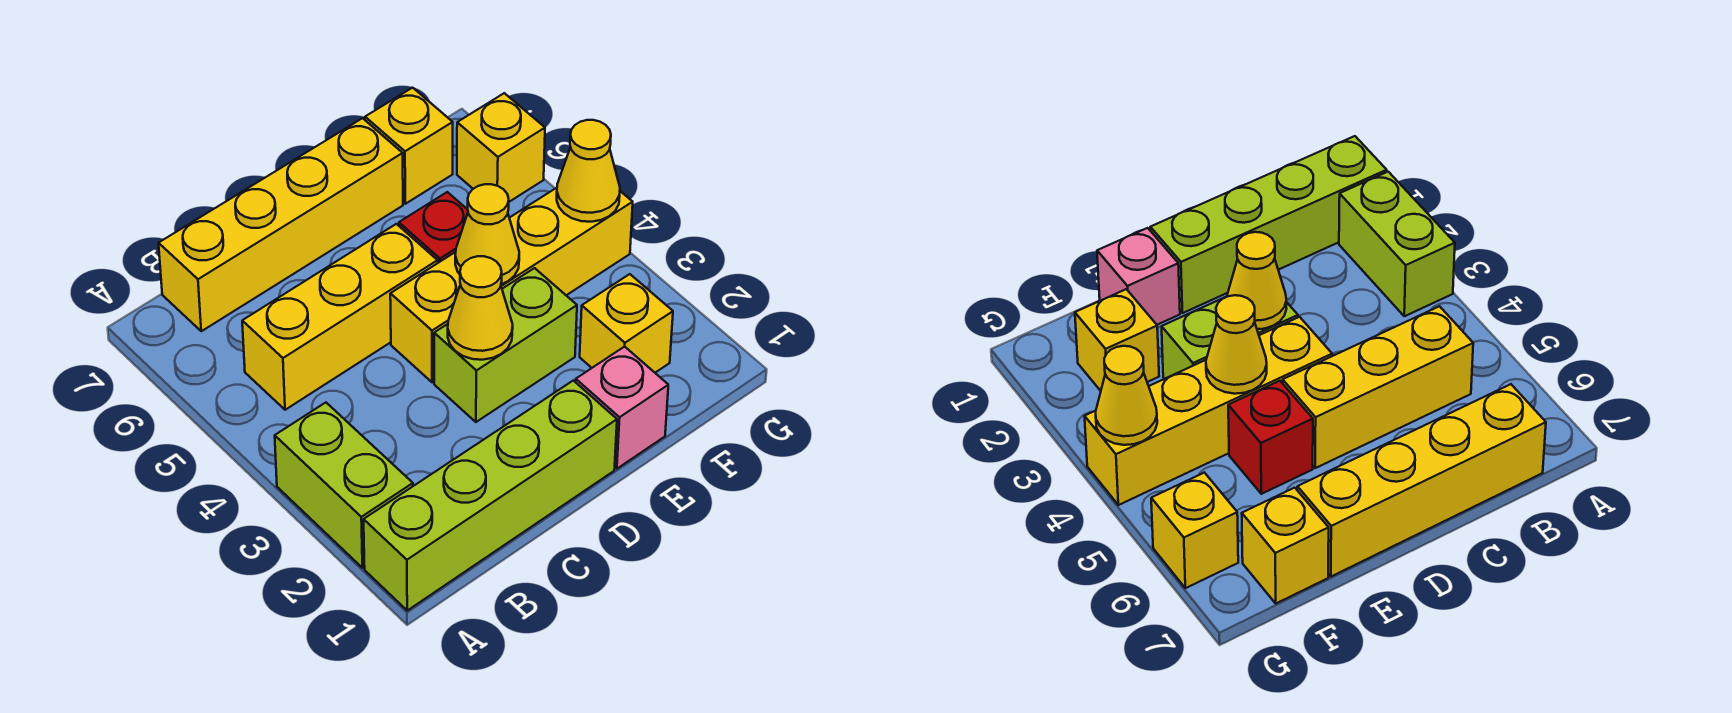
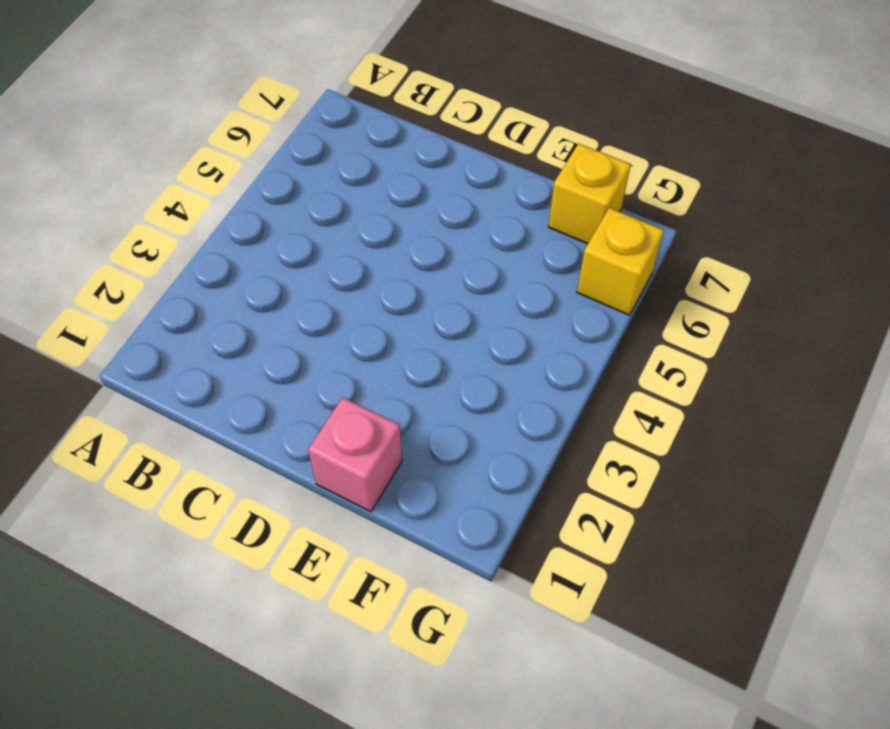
none -> lime brick A1:D1 level 1
none -> lime brick A2:A3 level 1
none -> yellow brick B5:D5 level 1

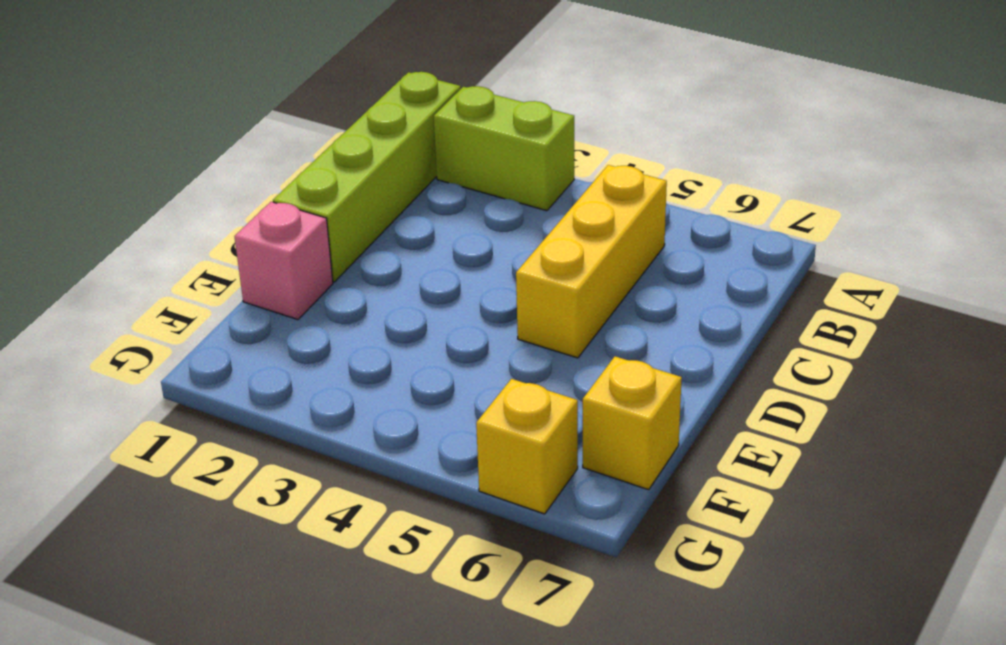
none -> yellow brick B7:E7 level 1
none -> lime brick D3:E3 level 1
none -> yellow brick D4:G4 level 1

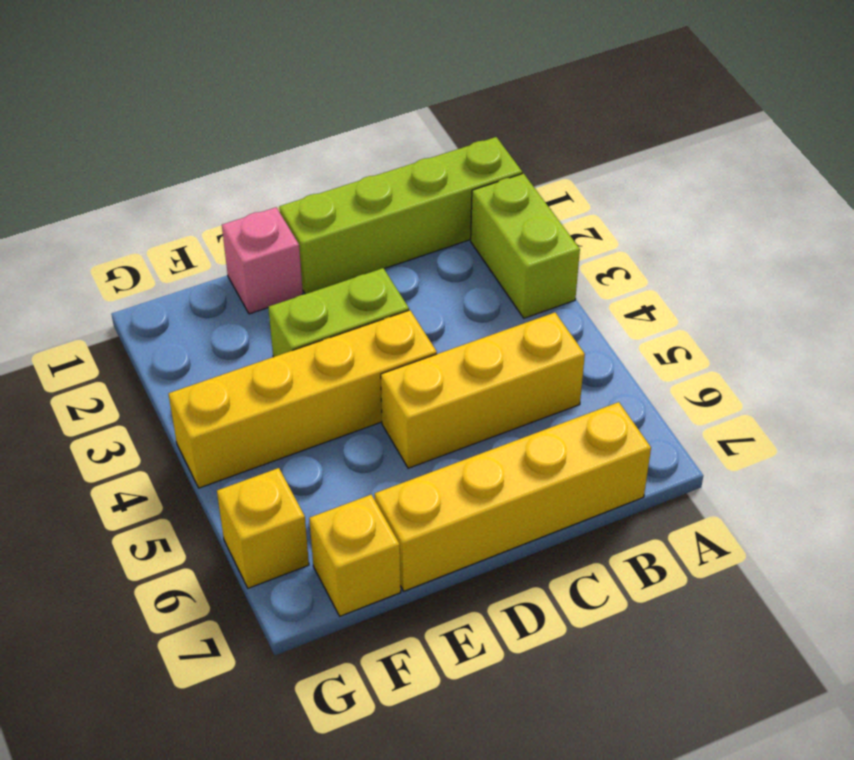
none -> red brick E5 level 1
none -> yellow brick F2 level 1
none -> yellow cone D3 level 2

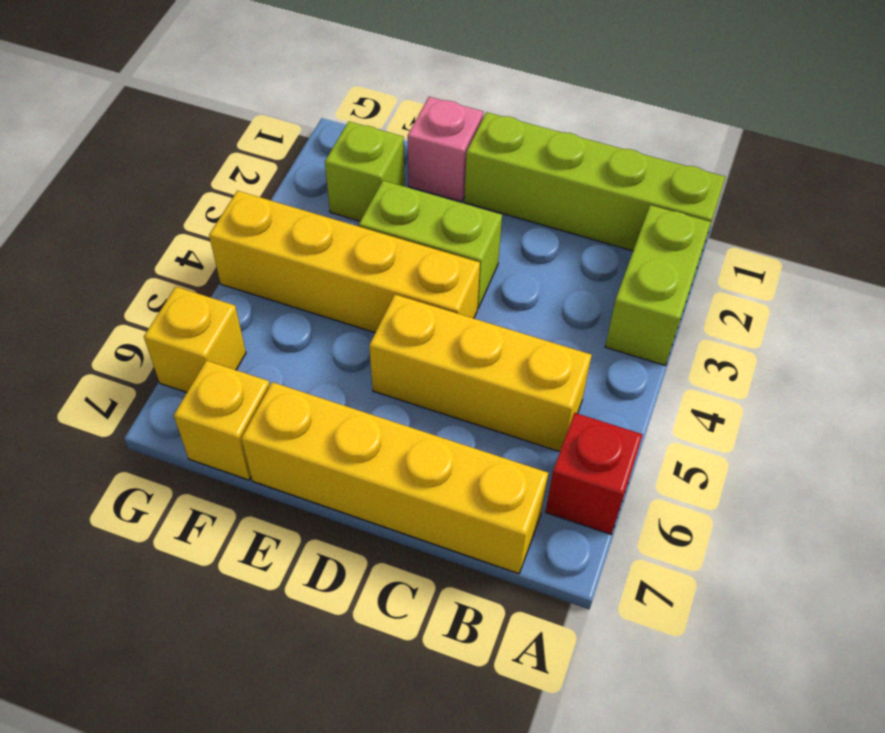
red brick A6 level 1 -> red brick E5 level 1
lime brick F2 level 1 -> yellow brick F2 level 1
none -> yellow cone D3 level 2
none -> yellow cone E4 level 2
none -> yellow cone G4 level 2

